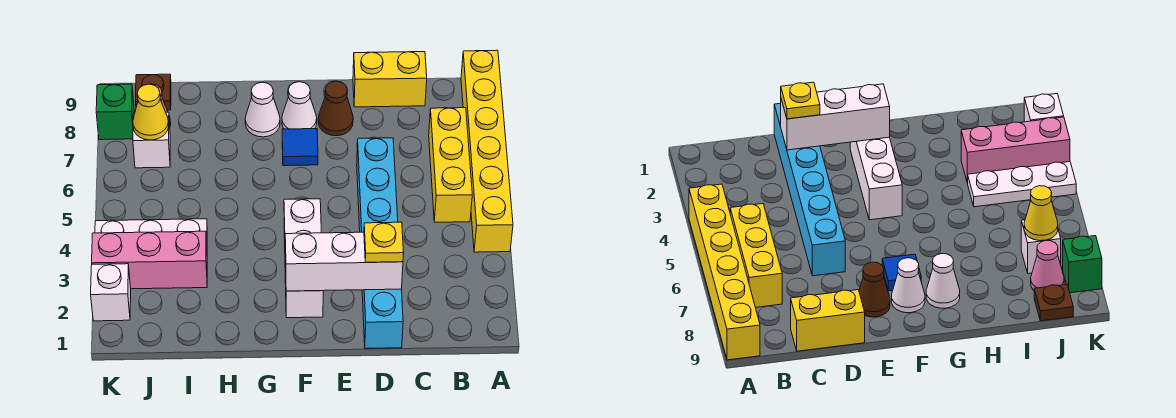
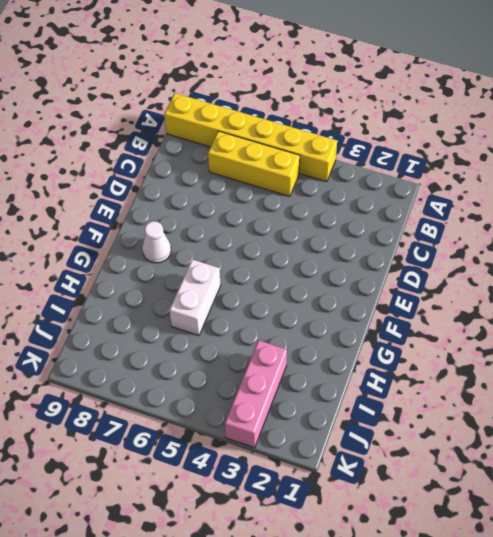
white brick G6:H6 level 1 -> none
none -> yellow brick C9:D9 level 1
none -> cyan brick D1:D6 level 1
none -> brown cone E8 level 1

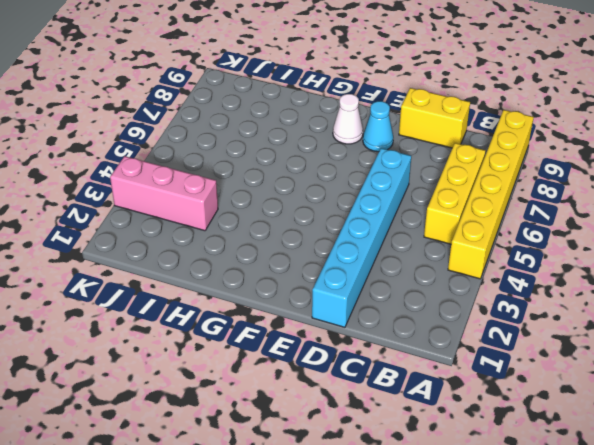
cyan cone E8 level 1 -> brown cone E8 level 1
none -> white brick F2:F4 level 1
none -> blue tile F7 level 1
none -> white cone G8 level 1

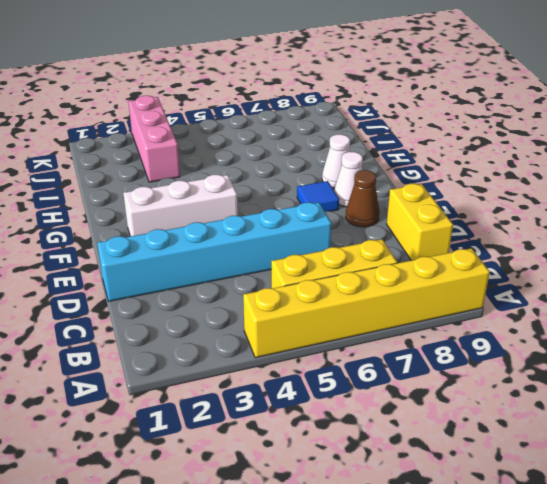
none -> white plate I4:K4 level 1
none -> white brick J7 level 1
none -> pink cone J8 level 1

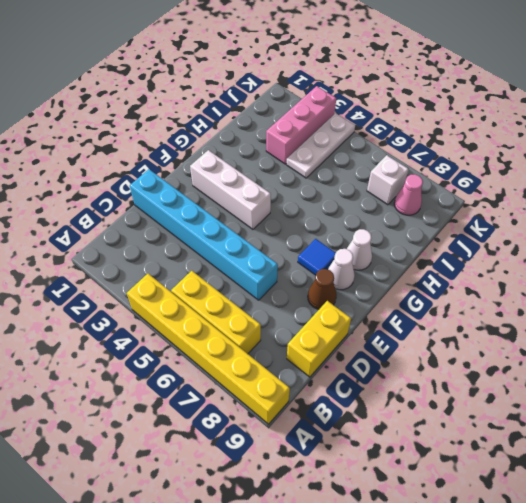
none -> brown plate J9 level 1
none -> white brick K2 level 1
none -> green brick K8 level 1

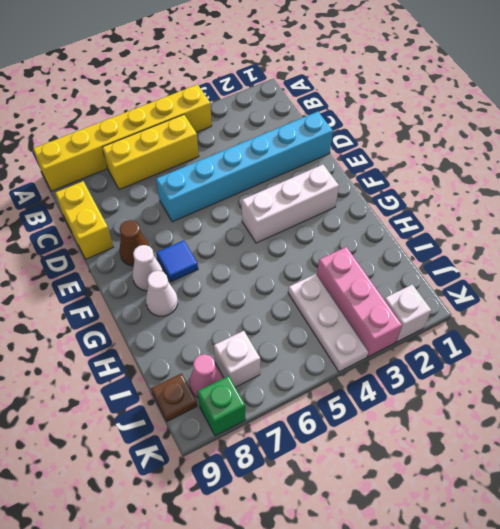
none -> white brick D2:F2 level 2
none -> yellow cone J7 level 2
none -> yellow plate D2 level 3

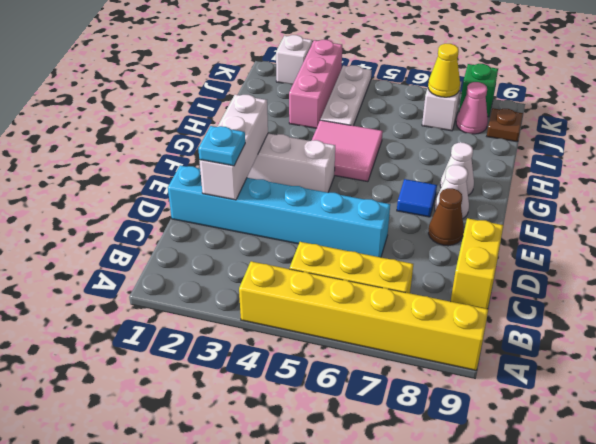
cyan plate D2 level 3 -> yellow plate D2 level 3
pink tile G4:H5 level 1 -> none

